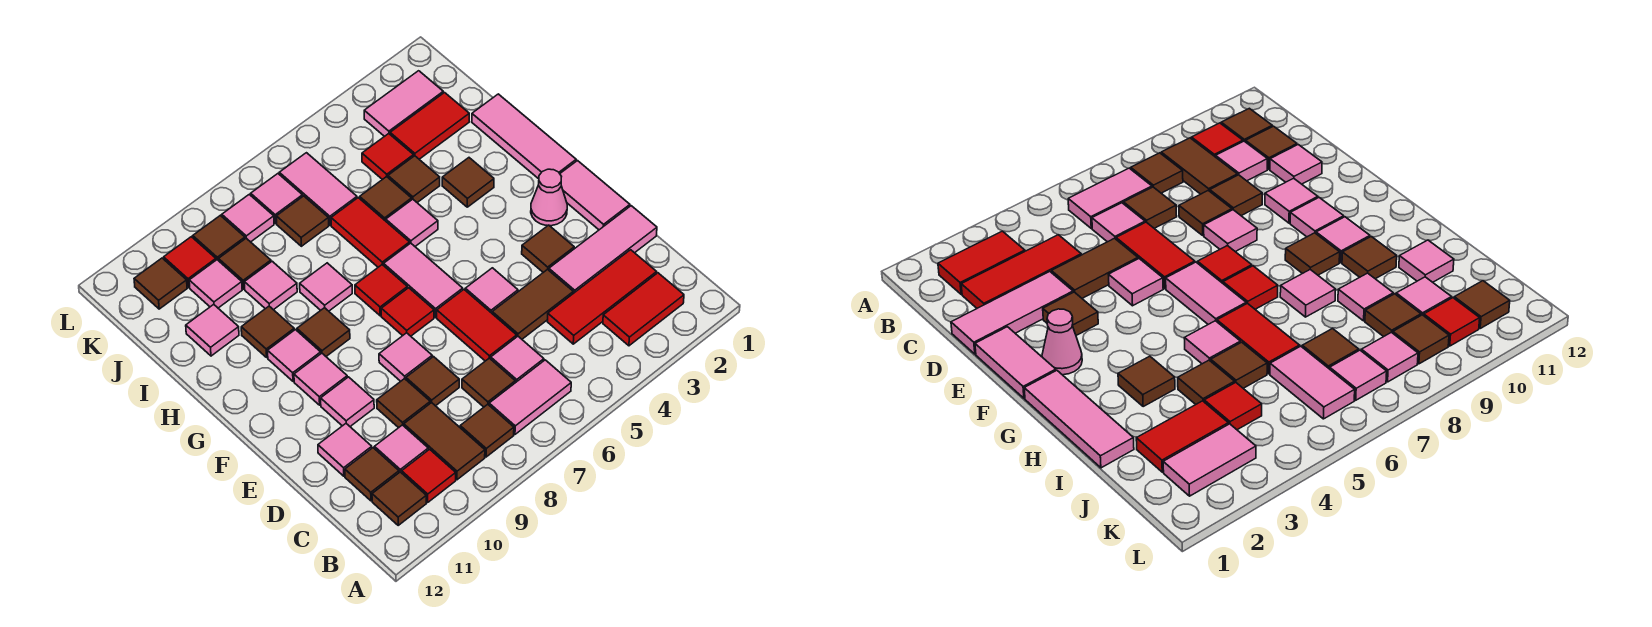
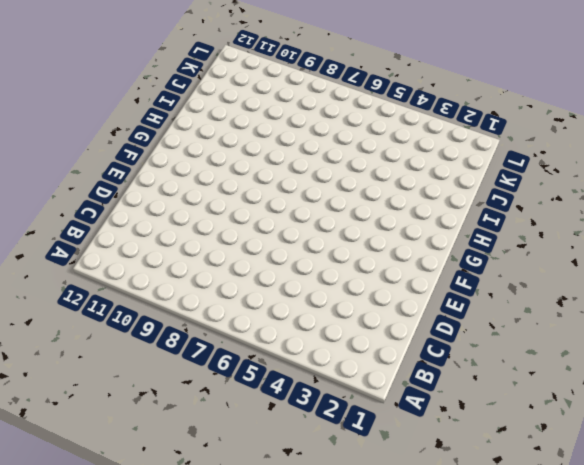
none -> red tile B2:B3 level 1
none -> pink tile B6:B7 level 1
none -> brown tile B8 level 1
none -> brown tile B9:C9 level 1

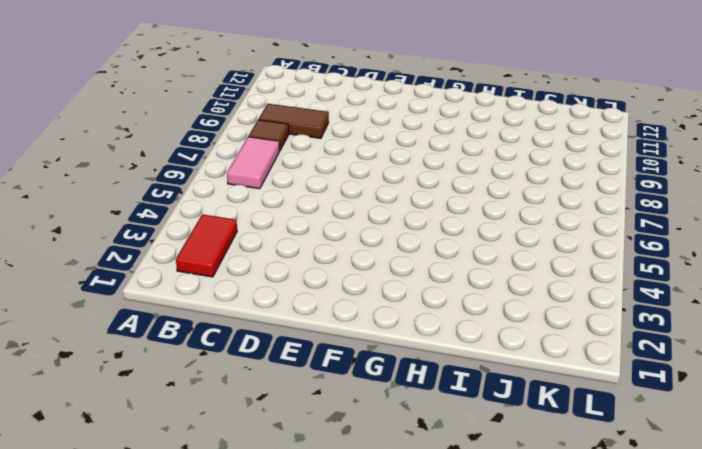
none -> red tile B10 level 1
none -> brown tile B11 level 1
none -> red tile C2:C4 level 1
none -> pink tile C6 level 1

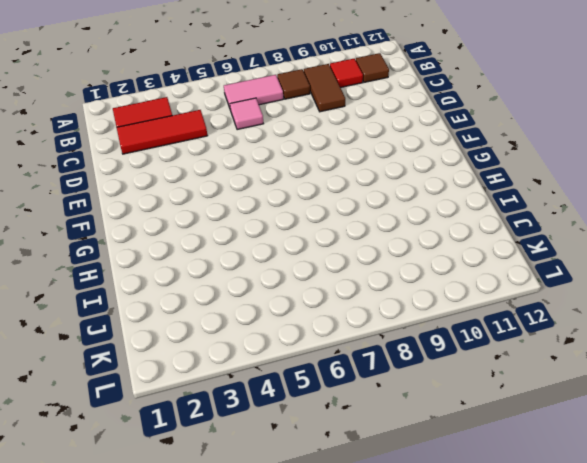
none -> brown tile C7 level 1
none -> pink tile C10 level 1
none -> brown tile C11 level 1
none -> pink tile D1:D3 level 1

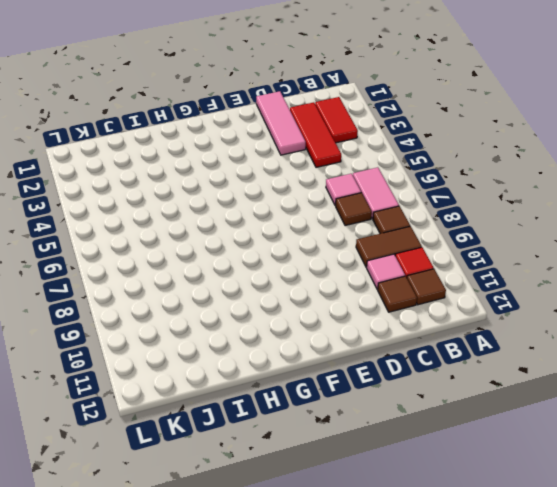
none -> brown tile D4:D5 level 1
none -> red tile D6:E6 level 1
none -> brown tile D8 level 1
none -> brown tile D9 level 1

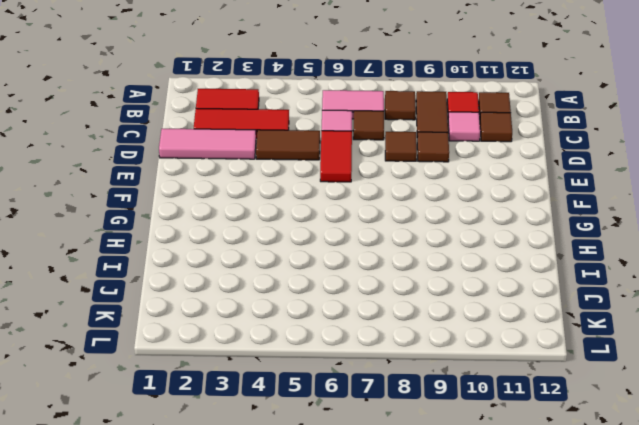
none -> pink tile D11 level 1
none -> pink tile E1:F1 level 1
none -> brown tile E3 level 1
none -> pink tile E5 level 1

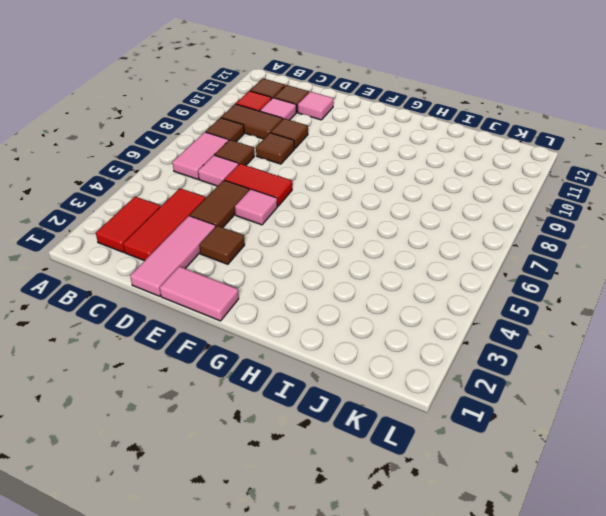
none -> pink tile E8 level 1
none -> pink tile E10 level 1
none -> pink cone F2 level 1
none -> pink tile F6:G6 level 1

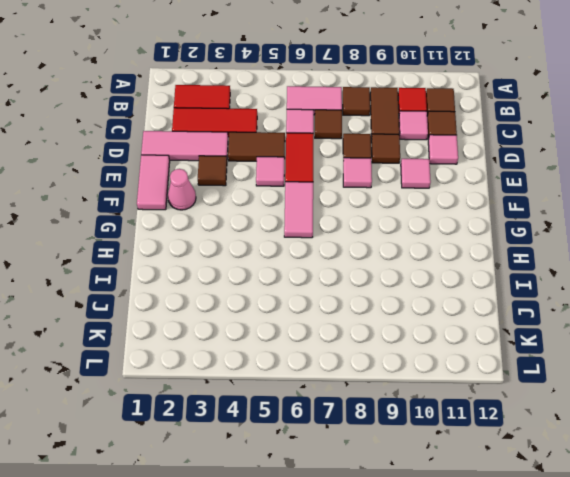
none -> red tile F7 level 1
none -> pink tile F10 level 1
none -> pink tile G1:I1 level 1
none -> red tile G7 level 1

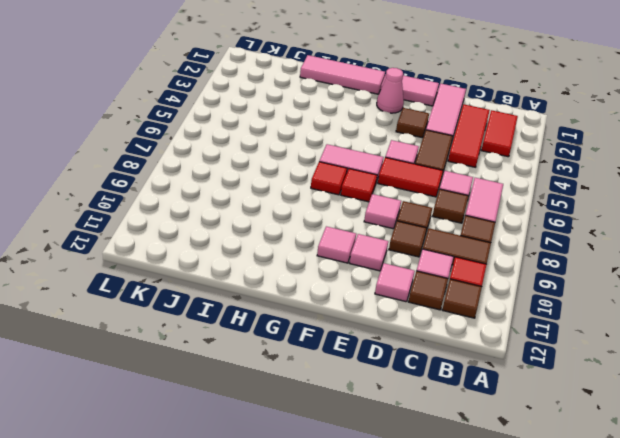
none -> brown tile G9 level 1
none -> pink tile G10 level 1
none -> brown tile H3 level 1
none -> pink tile H5 level 1

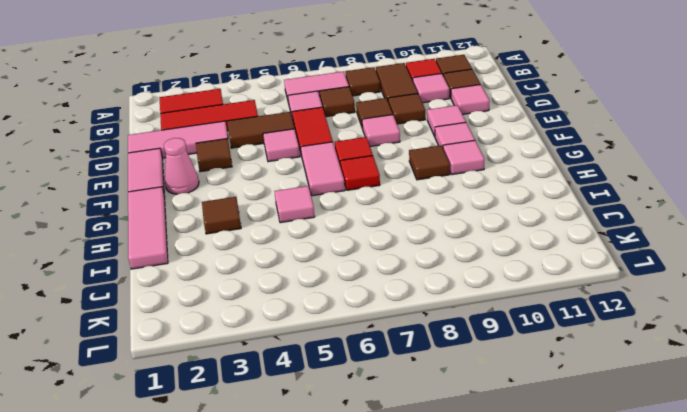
none -> red tile H6:I6 level 1
none -> pink tile H8 level 1
none -> brown tile H10 level 1
none -> brown tile I4 level 1

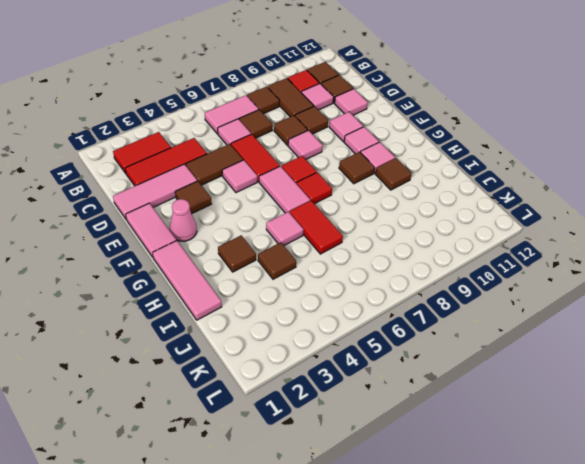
none -> pink tile H8 level 1
none -> brown tile I5 level 1
none -> pink tile I9 level 1
none -> pink tile I11 level 1

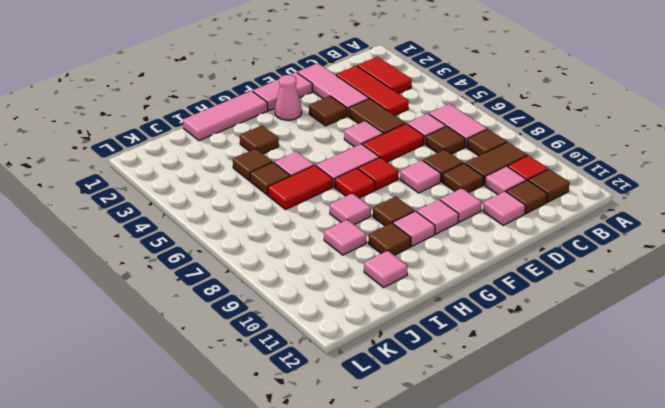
none -> red tile J2:J3 level 1
none -> red tile J4 level 1
none -> pink tile J6:K6 level 1
none -> brown tile J7 level 1

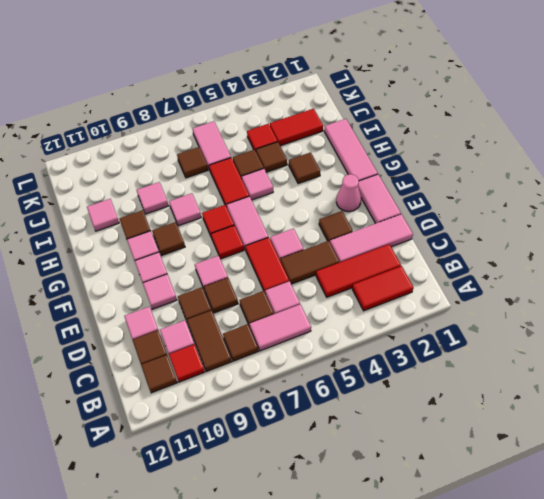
none -> brown tile J9 level 1
none -> pink tile J10 level 1
none -> pink tile K2:K3 level 1
none -> pink tile K7 level 1

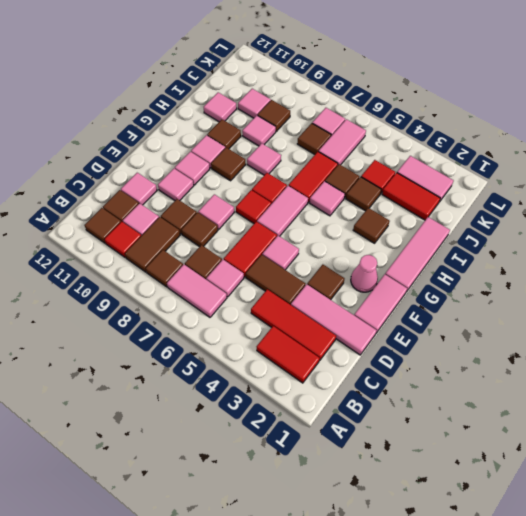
none -> pink tile K8 level 1
none -> brown tile K9 level 1
none -> red tile K10 level 1
none -> brown tile K11 level 1

